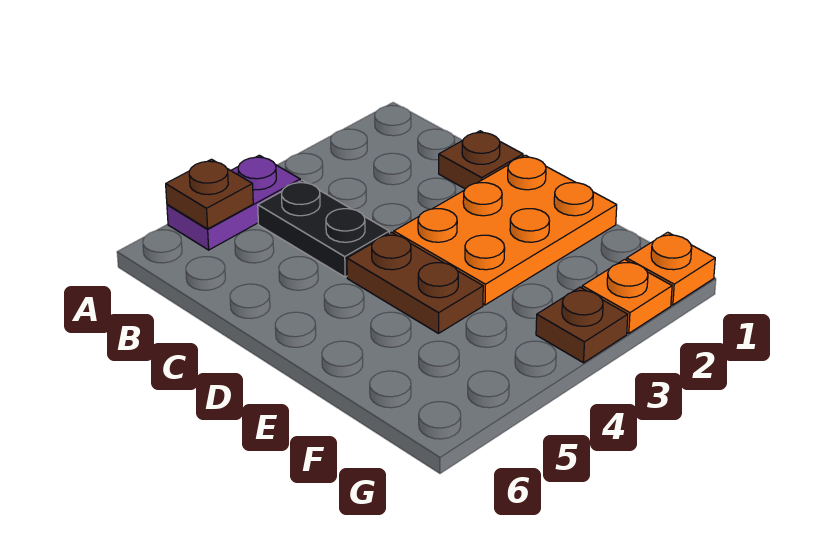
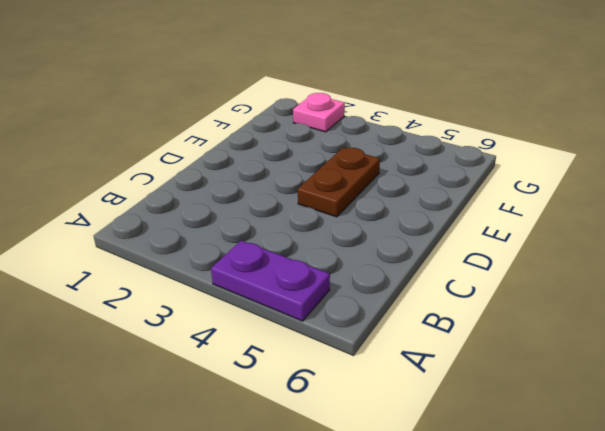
pink plate G2 level 1 -> orange plate G2 level 1
none -> black plate B4:C4 level 1
none -> brown plate C1 level 1

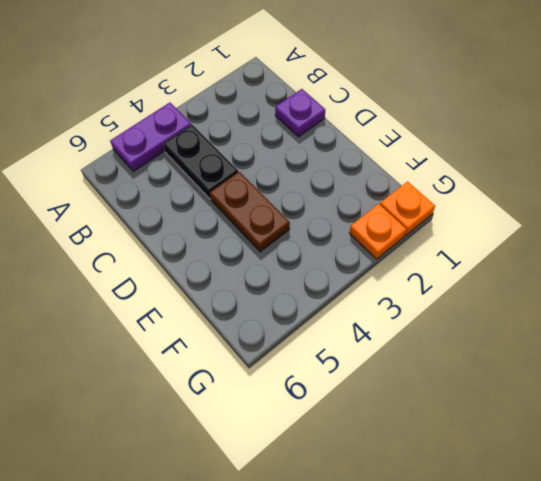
purple plate C1 level 1 -> brown plate C1 level 1
none -> orange plate D1:E3 level 1
none -> brown plate G3 level 1

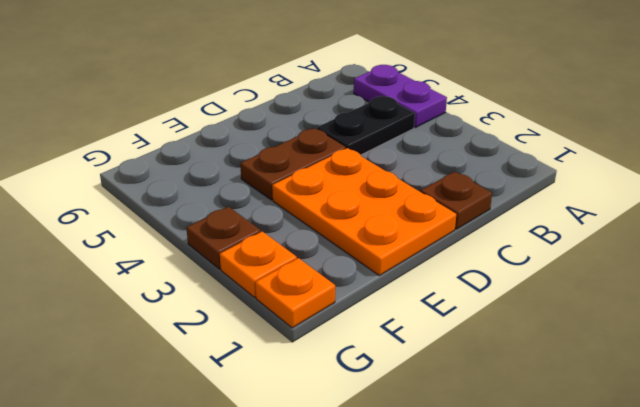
none -> brown plate A5 level 2

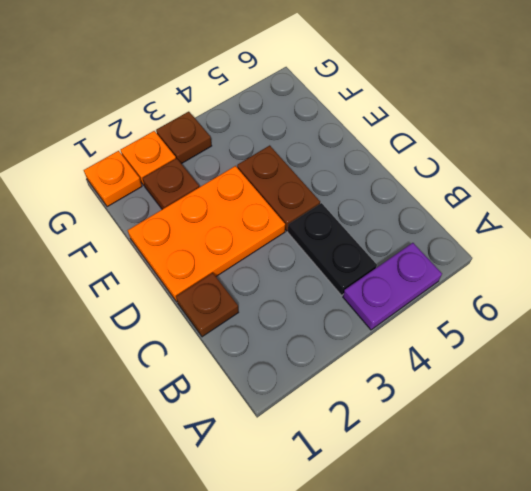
brown plate F2 level 1 -> brown plate A5 level 2

